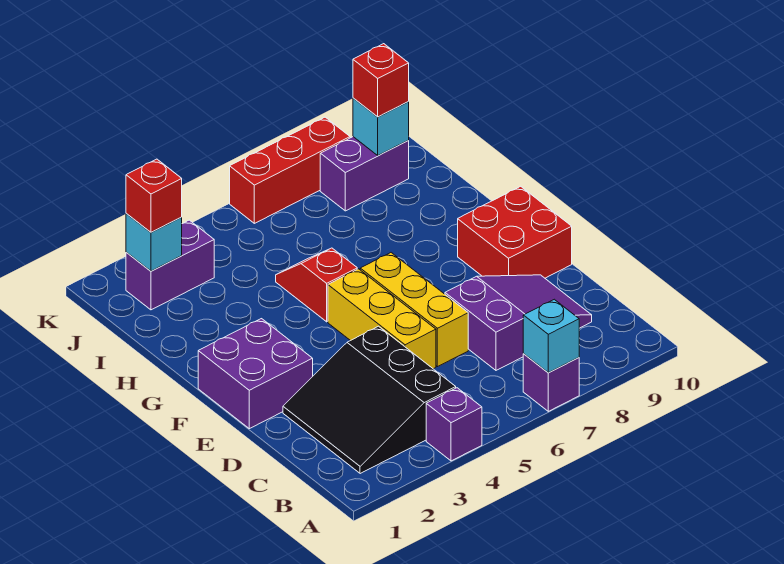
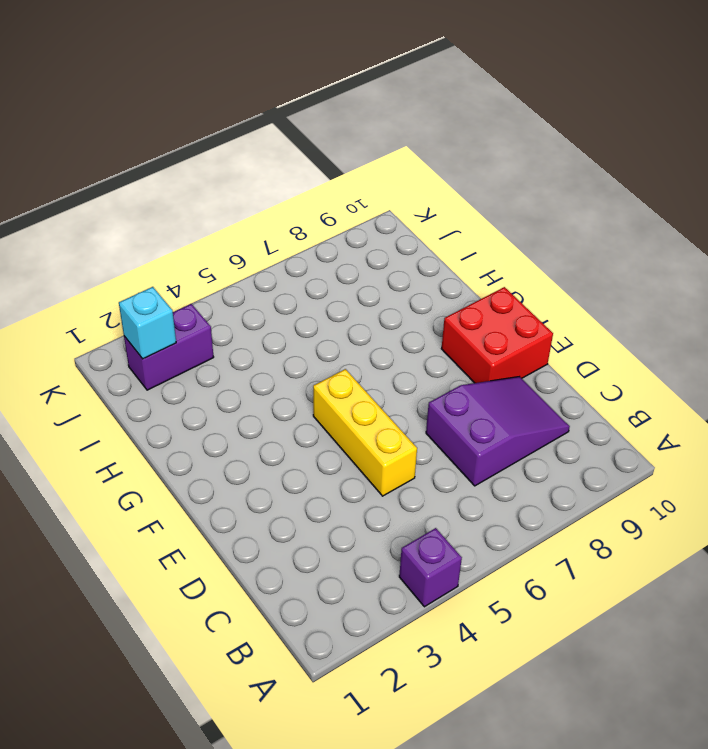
none -> purple brick A7 level 1
none -> black slope B2:D4 level 1 top 4
none -> yellow brick D6:F6 level 1

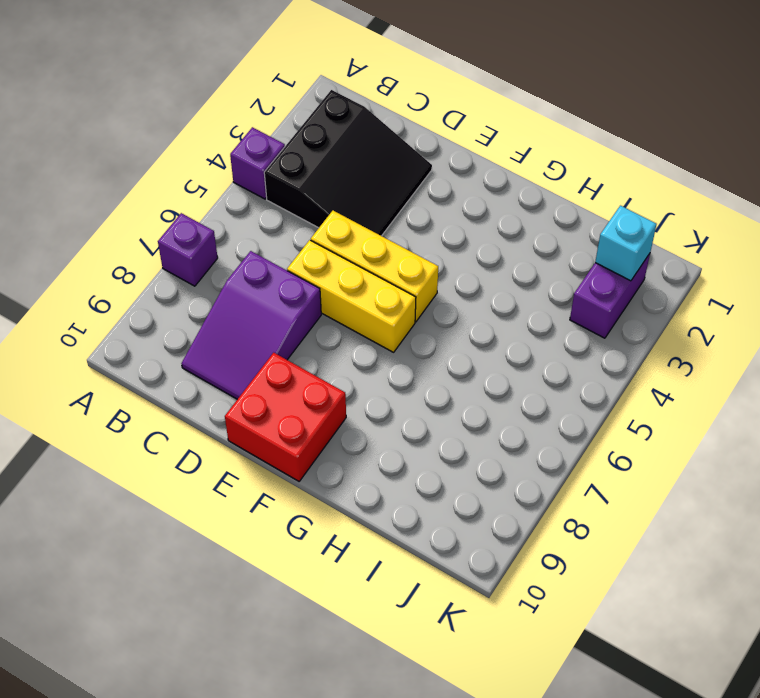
black slope B2:D4 level 1 top B -> black slope B2:D4 level 1 top 4
none -> purple brick E1:F2 level 1
none -> red slope G5:H5 level 1 top G
none -> purple brick J8:J9 level 1

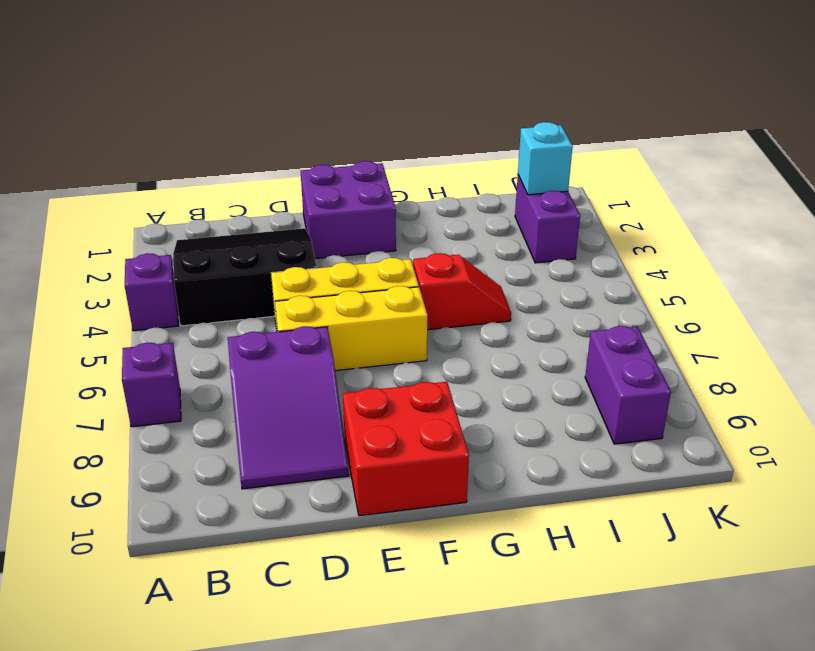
none -> red brick K6:K8 level 1
none -> cyan brick A7 level 2
none -> cyan brick J9 level 2

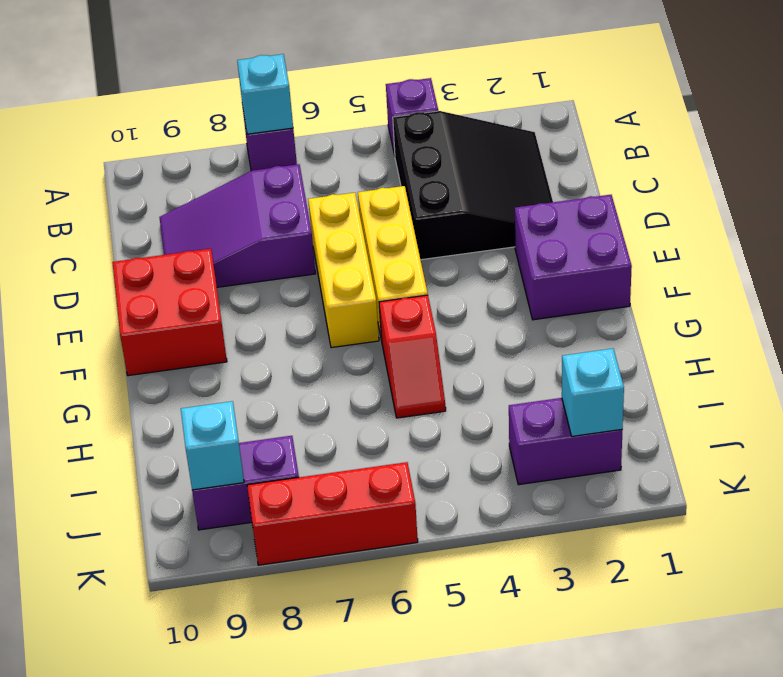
none -> red brick J2 level 3
none -> red brick J9 level 3

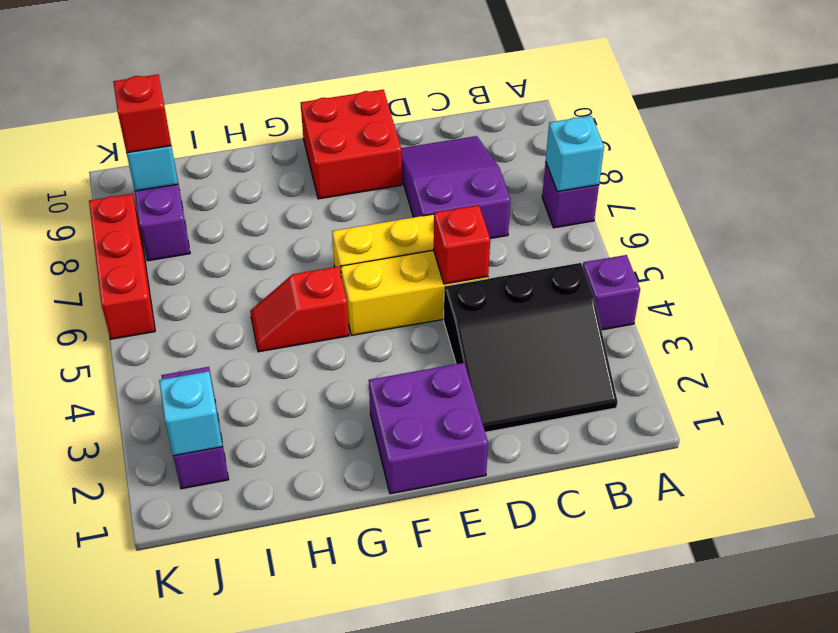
red brick D5 level 2 -> red brick J2 level 3

